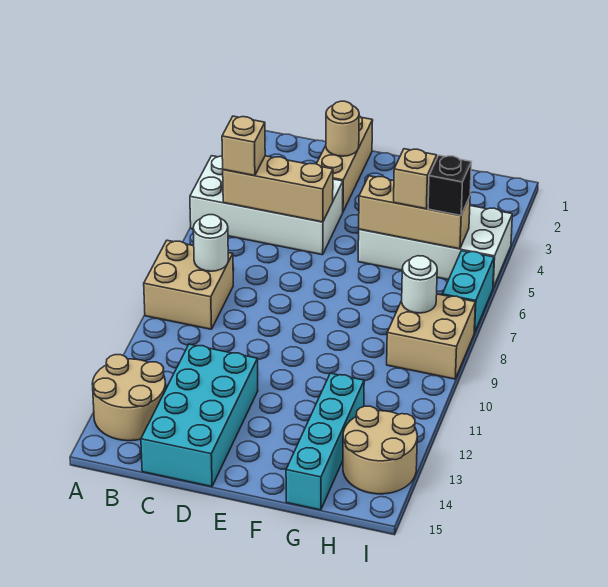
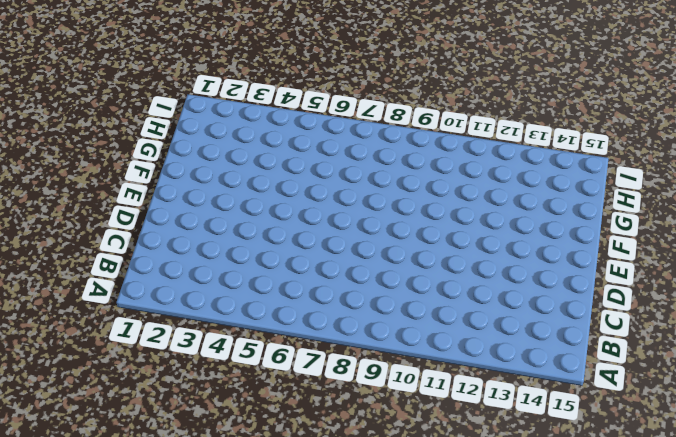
none -> white brick A4:D5 level 1
none -> tan brick A8:B9 level 1
none -> tan round brick A13:B14 level 1

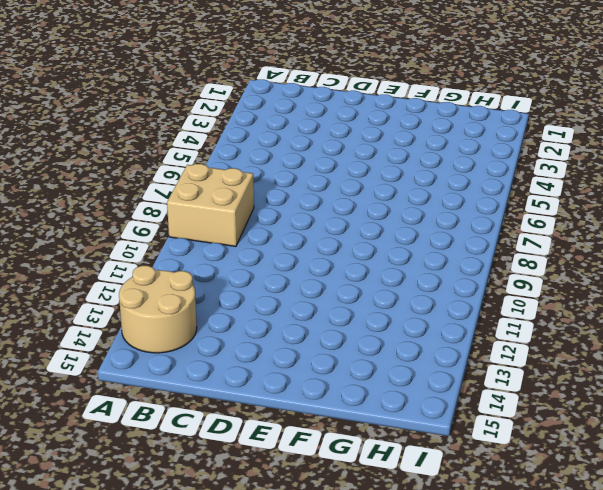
none -> white brick A4:D5 level 1
none -> cyan brick C12:D15 level 1
none -> tan brick D1:D3 level 1

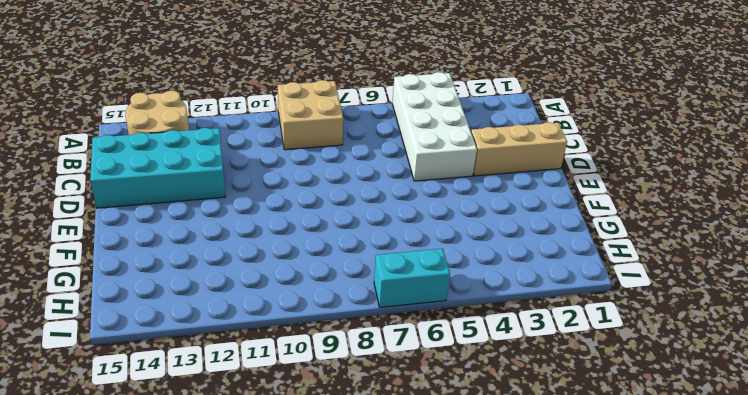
none -> white brick F4:I5 level 1
none -> cyan brick G12:G15 level 1
none -> tan brick H8:I9 level 1

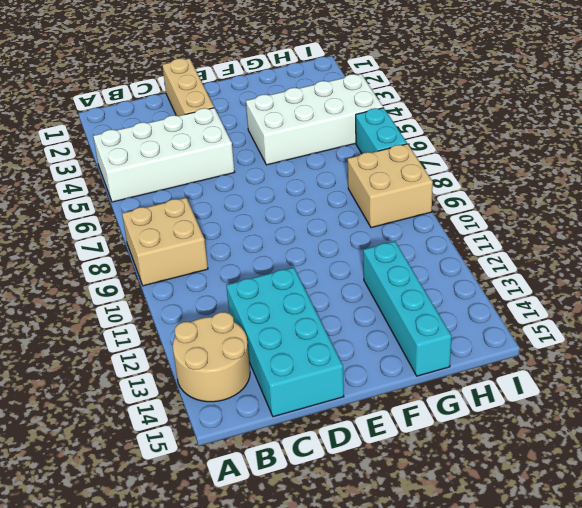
none -> tan round brick H13:I14 level 1
none -> tan brick B5:D5 level 2
none -> white round brick B8 level 2

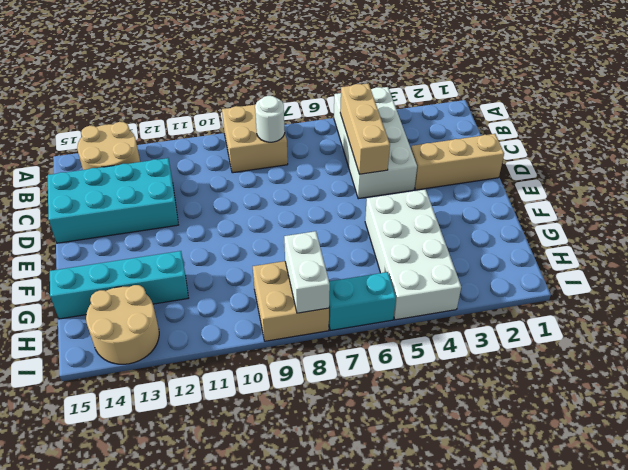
white brick H8:I8 level 2 -> white round brick H8 level 2
none -> tan round brick D2 level 2
none -> tan brick F5:H5 level 2
none -> tan brick B5 level 3

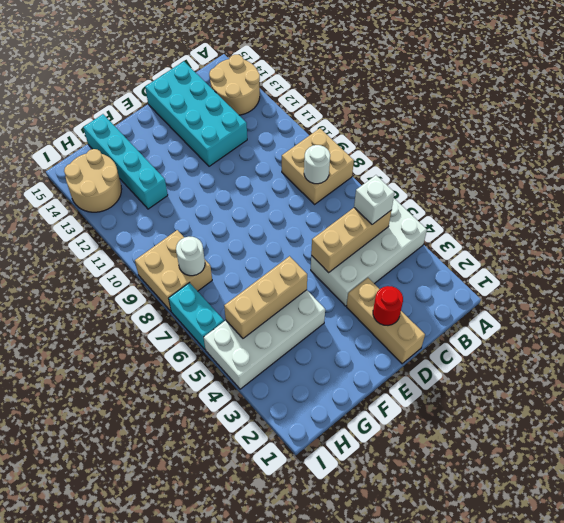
white brick B5 level 3 -> tan brick B5 level 3
red round brick D2 level 2 -> tan round brick D2 level 2
none -> tan brick G5 level 3
none -> black brick H5 level 3

